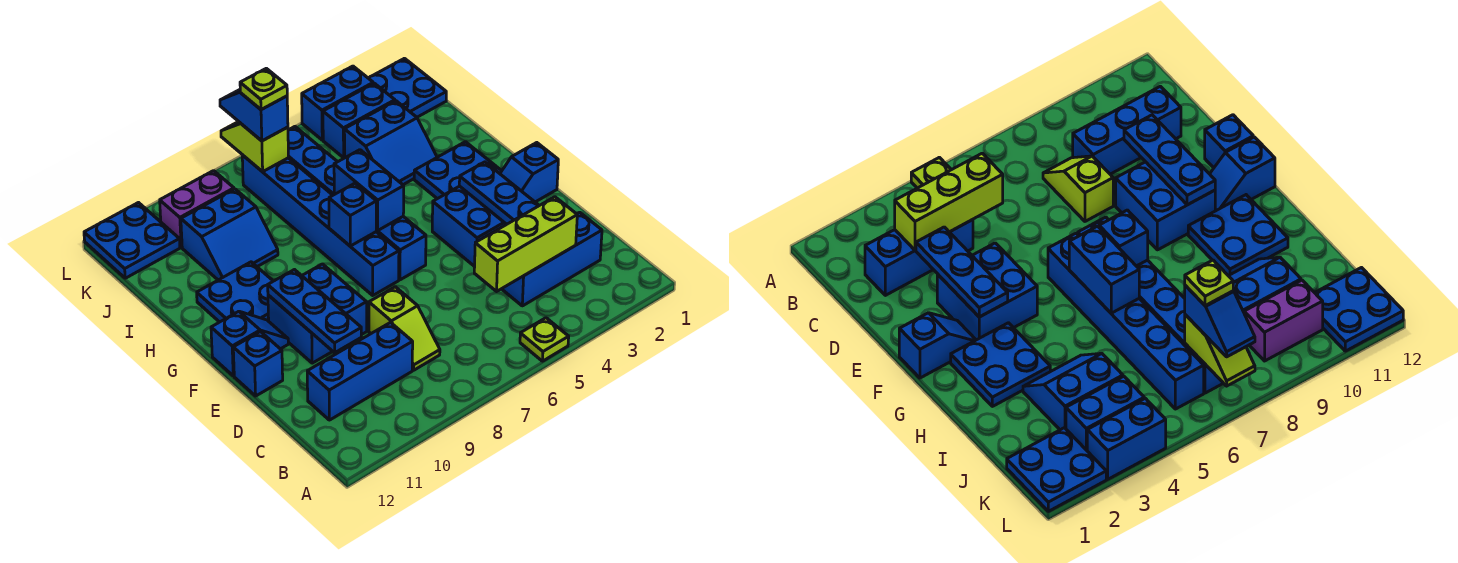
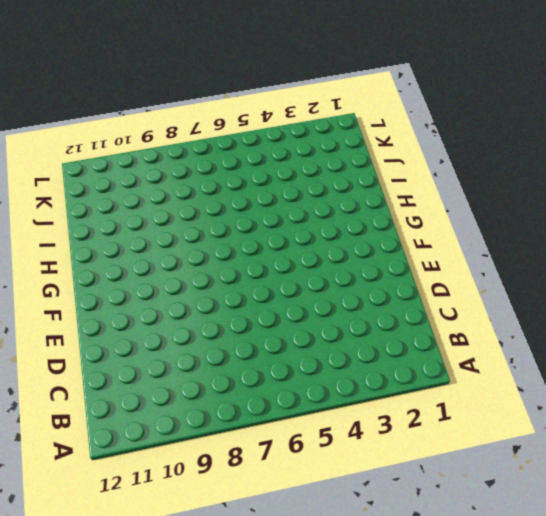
none -> lime plate A5 level 1
none -> blue brick C2:C4 level 1
none -> lime slope C8:D8 level 1 top D

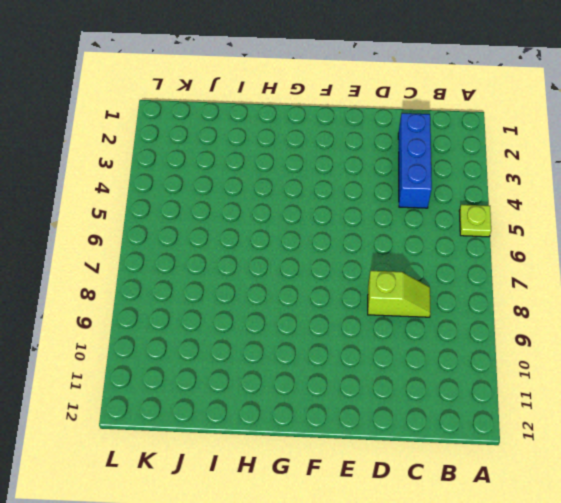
none -> blue brick C9:C11 level 1
none -> blue brick E3:F4 level 1
none -> blue brick E9:F10 level 1

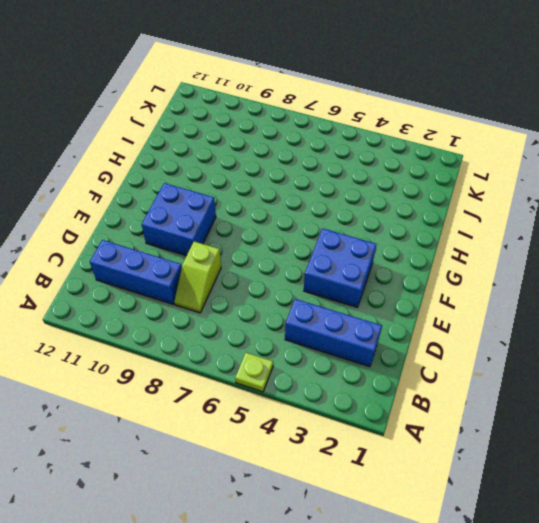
none -> blue brick E12 level 1
none -> blue slope F1:F2 level 1 top 1
none -> blue brick F6:K6 level 1

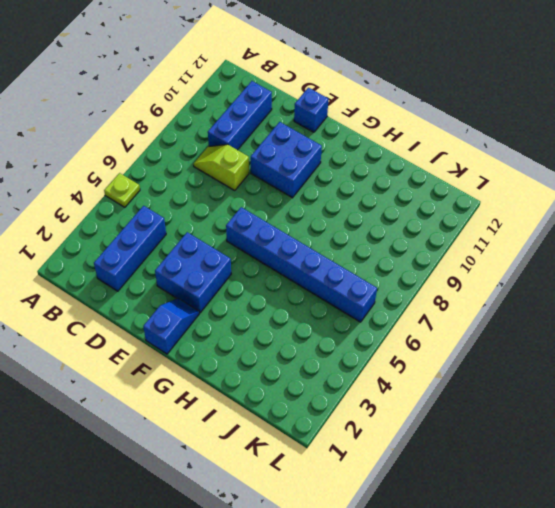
none -> blue brick F7:K7 level 1
none -> blue slope F11:F12 level 1 top 12
none -> blue plate G2:H3 level 1

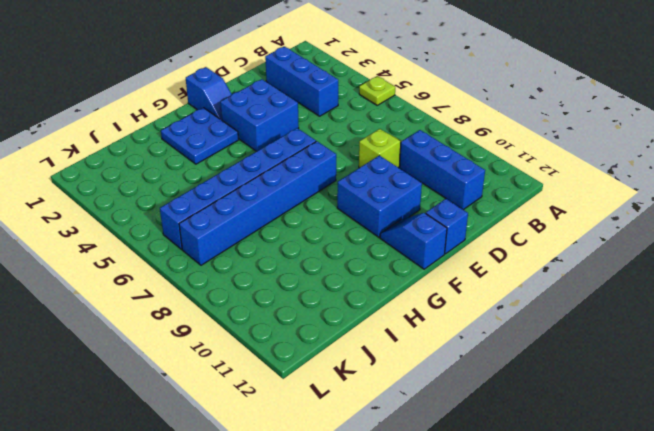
none -> blue plate G10:H11 level 1
none -> blue slope I3:J4 level 1 top J
none -> blue slope I9:J10 level 1 top J

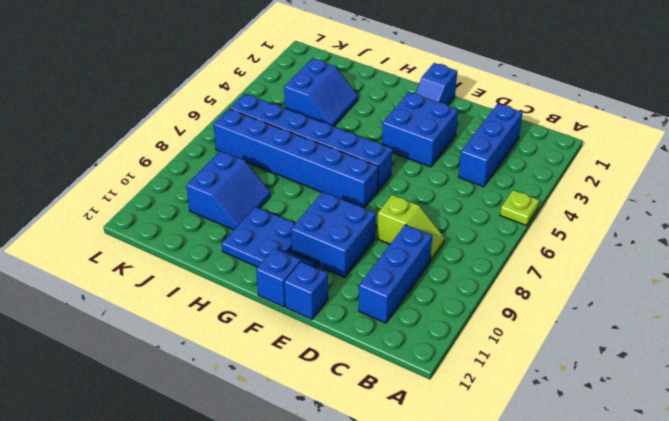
none -> blue plate G2:H3 level 1
none -> blue plate K1:L2 level 1
none -> blue brick K3:K4 level 1

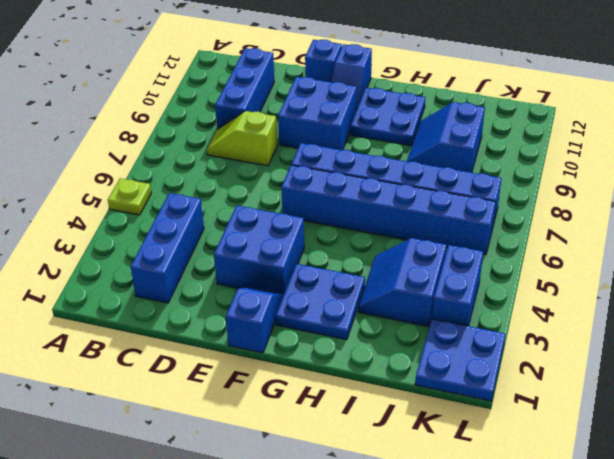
none -> purple brick K9:K10 level 1
none -> blue plate K11:L12 level 1
none -> blue brick L3:L4 level 1

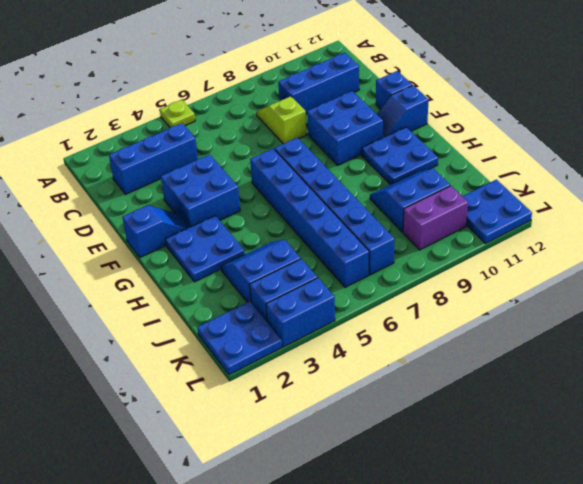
none -> lime brick C3:C5 level 2
none -> blue plate D3:F3 level 2
none -> blue plate D10:F10 level 2

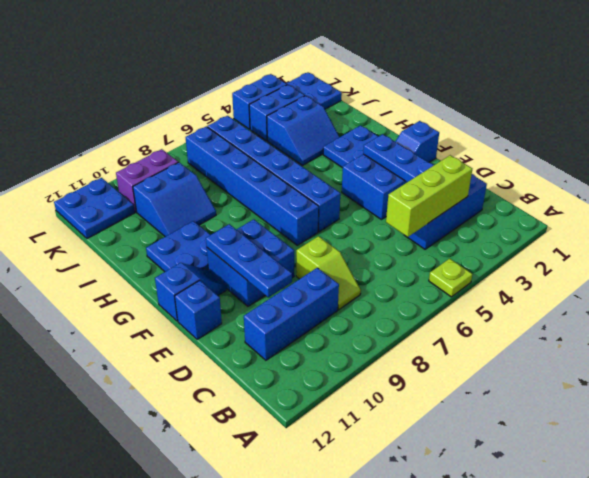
none -> blue brick G6:H6 level 2
none -> blue brick G7 level 2
none -> lime slope K7:L7 level 2 top K

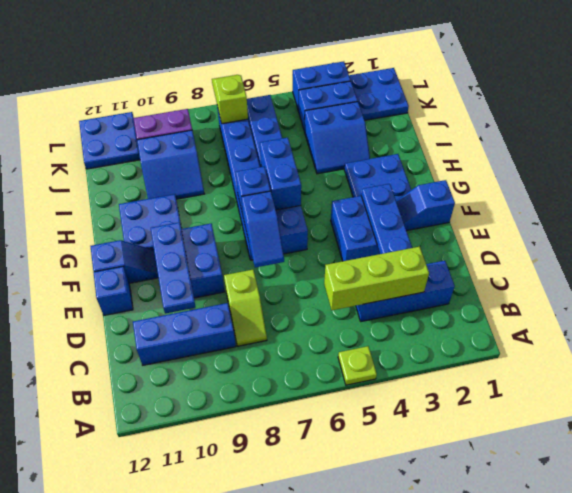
blue slope E7:F7 level 2 top F -> blue slope K7:L7 level 3 top K
none -> lime plate K7 level 4

